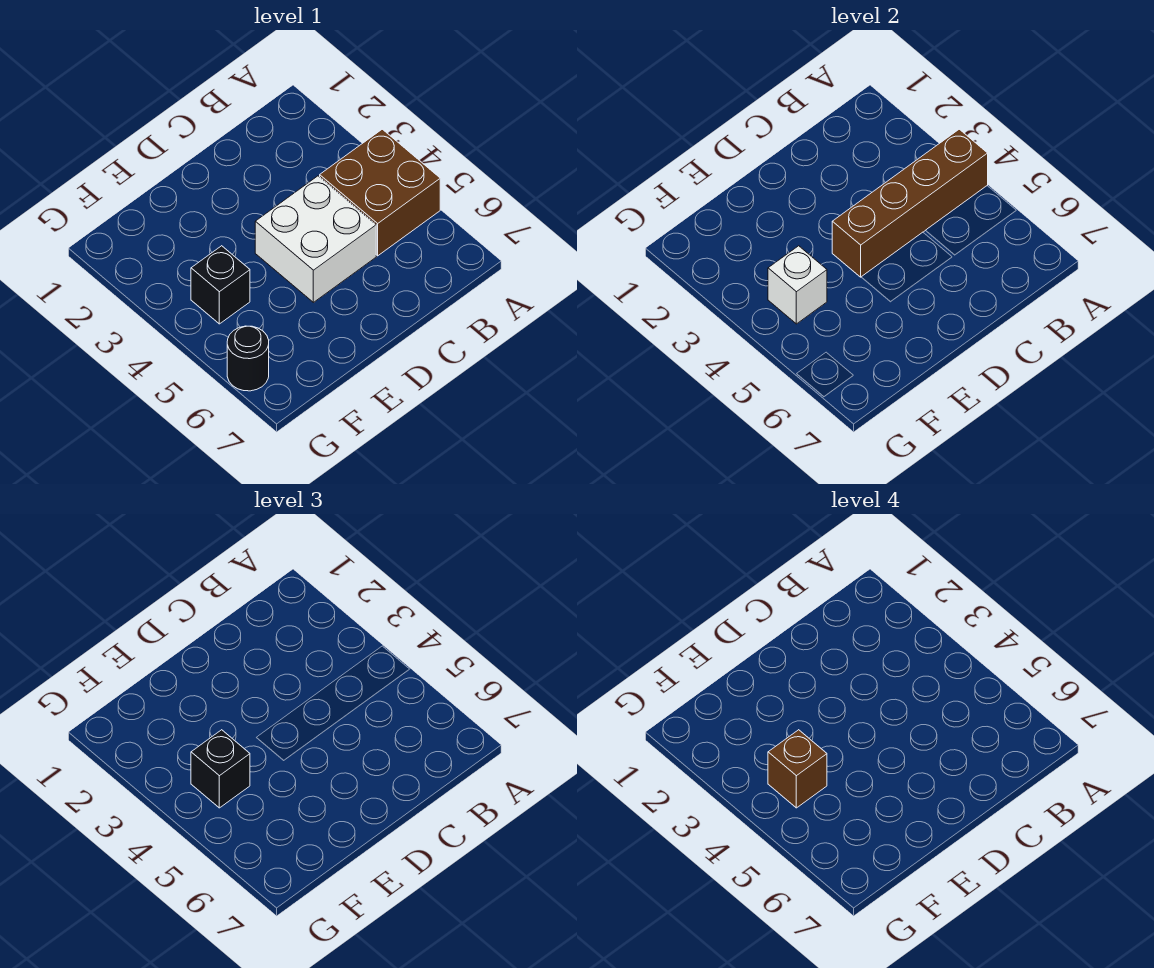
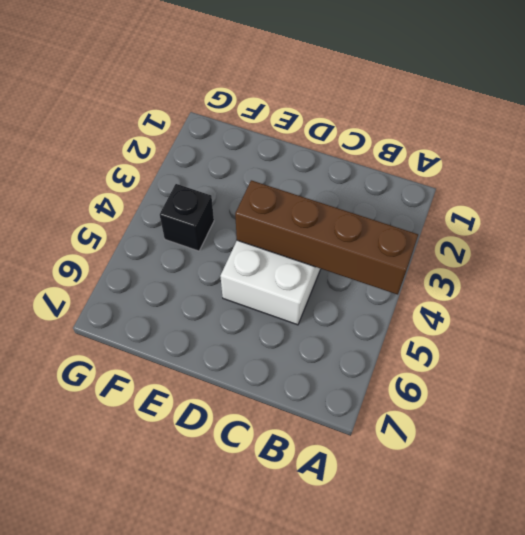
none -> brown brick A4:B5 level 1
none -> black round brick G6 level 1

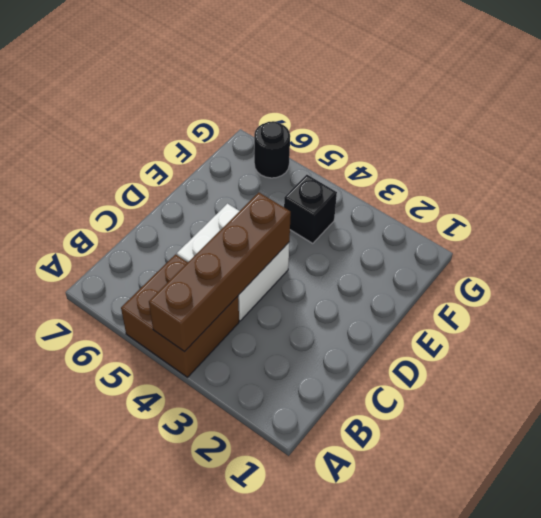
none -> white brick F4 level 2
none -> black brick F4 level 3

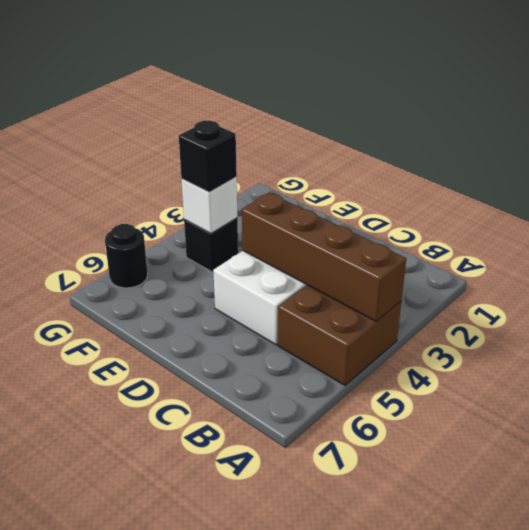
none -> brown brick F4 level 4

